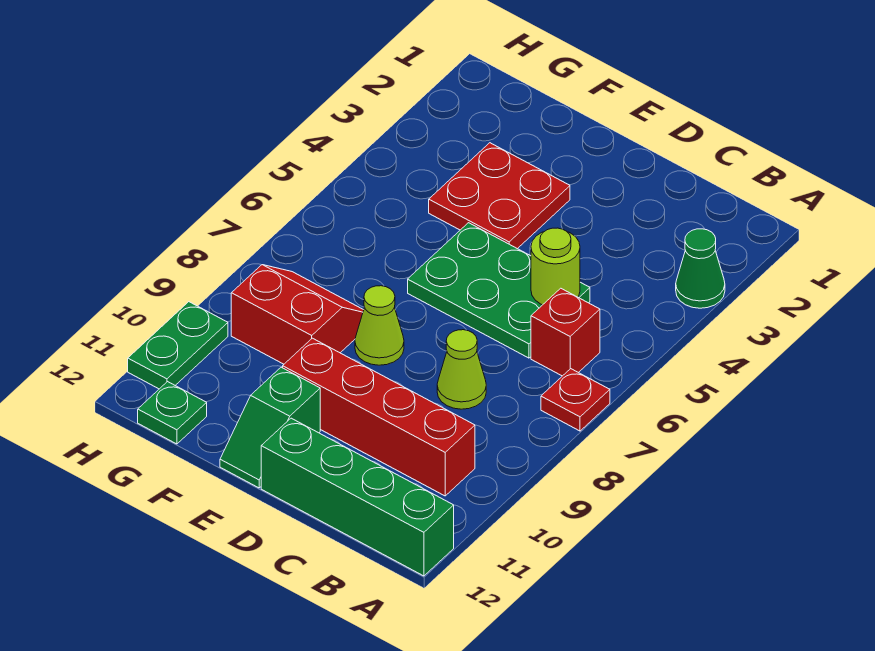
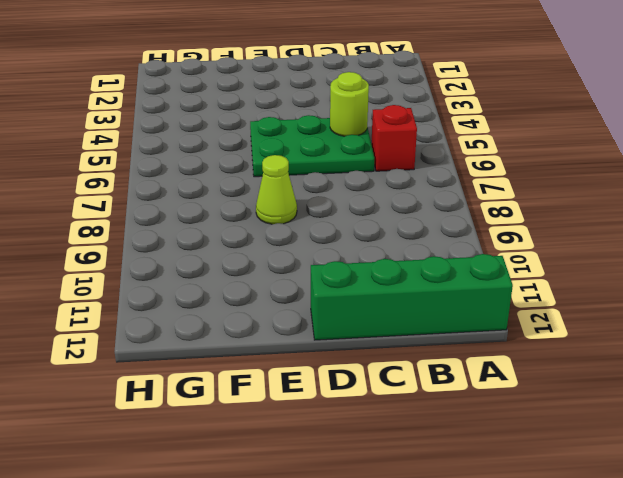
none -> green cone A3 level 1
none -> red plate A7 level 1
none -> red brick B10:E10 level 1

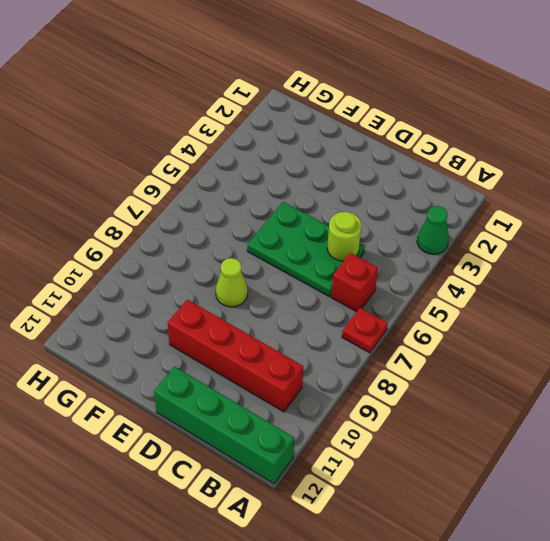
none -> lime cone C8 level 1
none -> red plate E3:F4 level 1
none -> green slope E11:E12 level 1 top 11

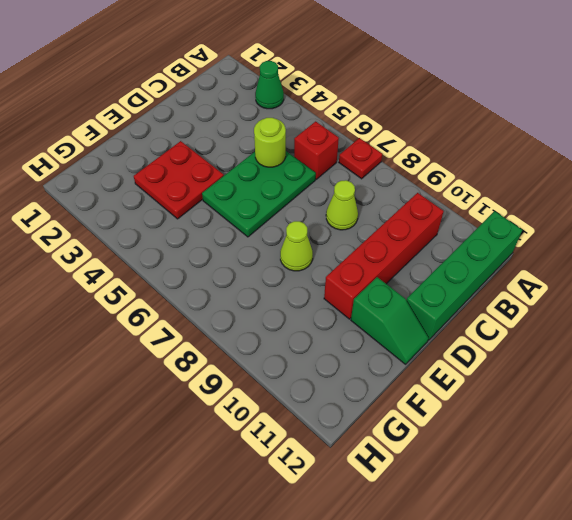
none -> red slope F8:G9 level 1 top 9
none -> green plate G12 level 1
none -> green plate H10:H11 level 1

